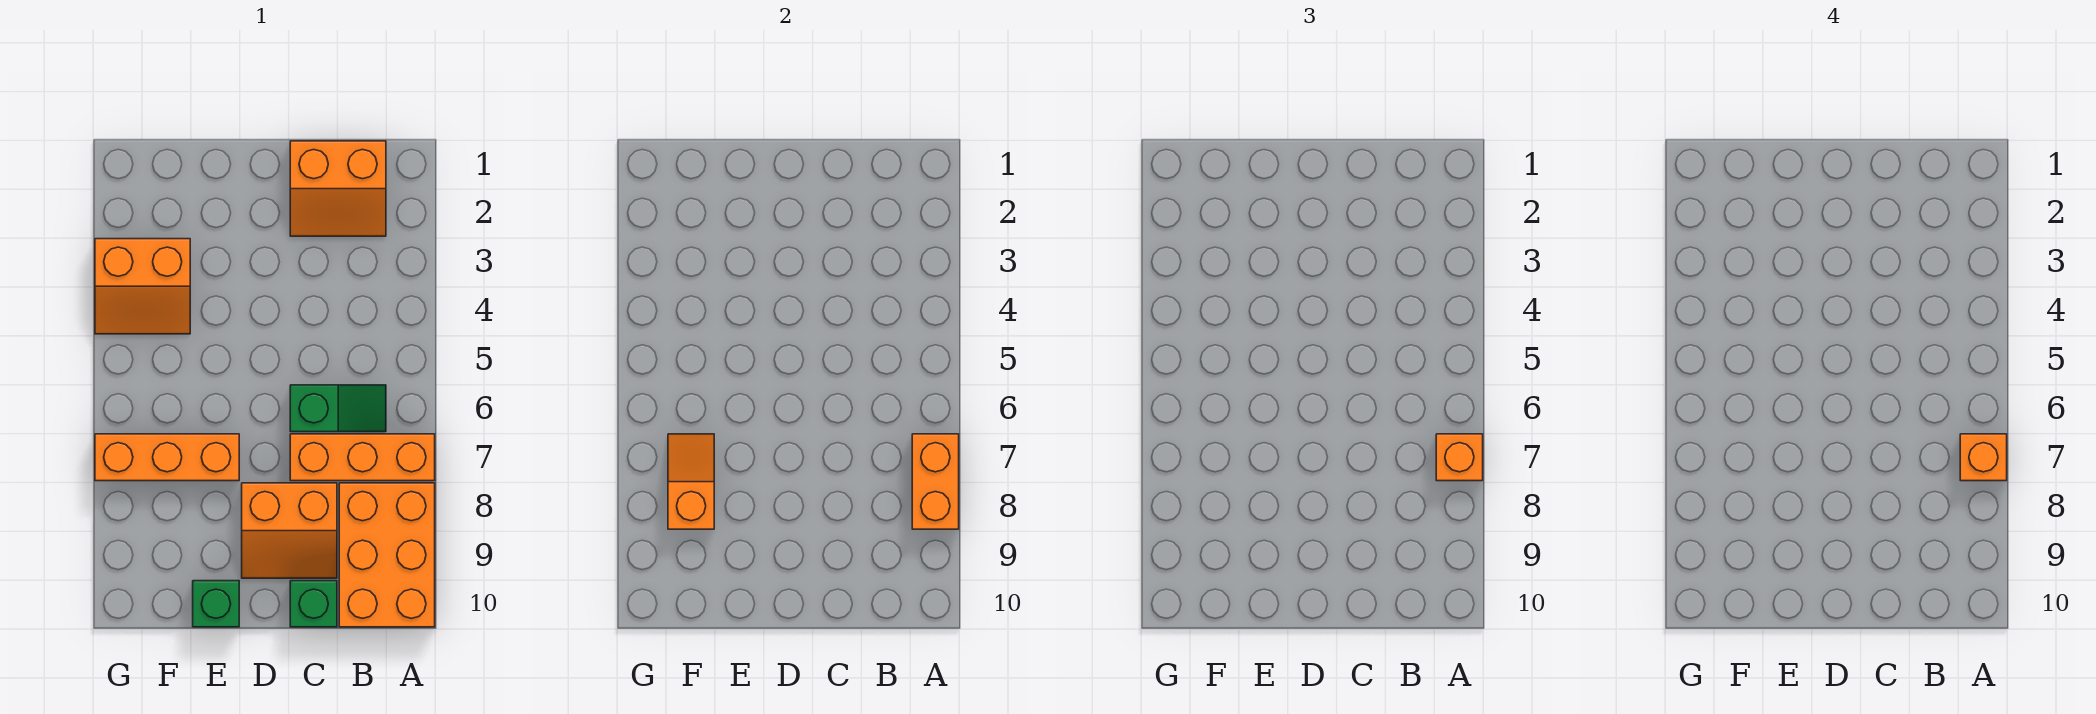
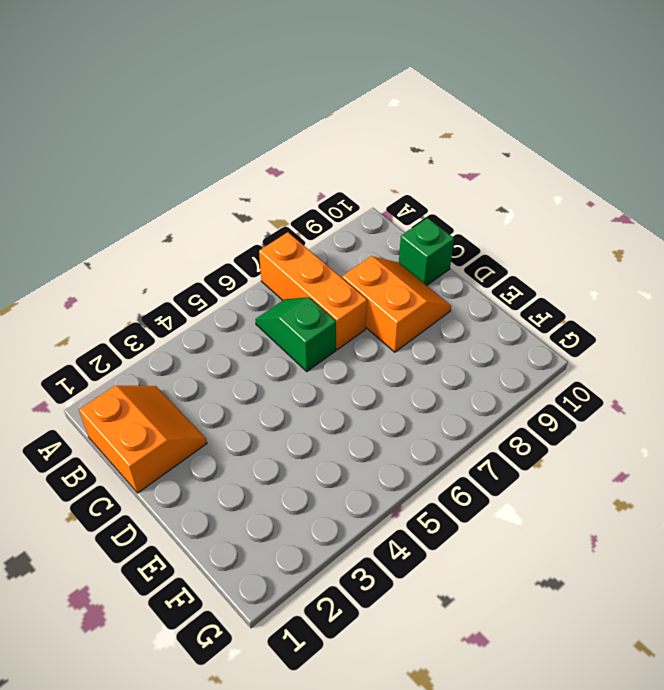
none -> orange brick A8:B10 level 1
none -> orange brick E7:G7 level 1
none -> green brick E10 level 1

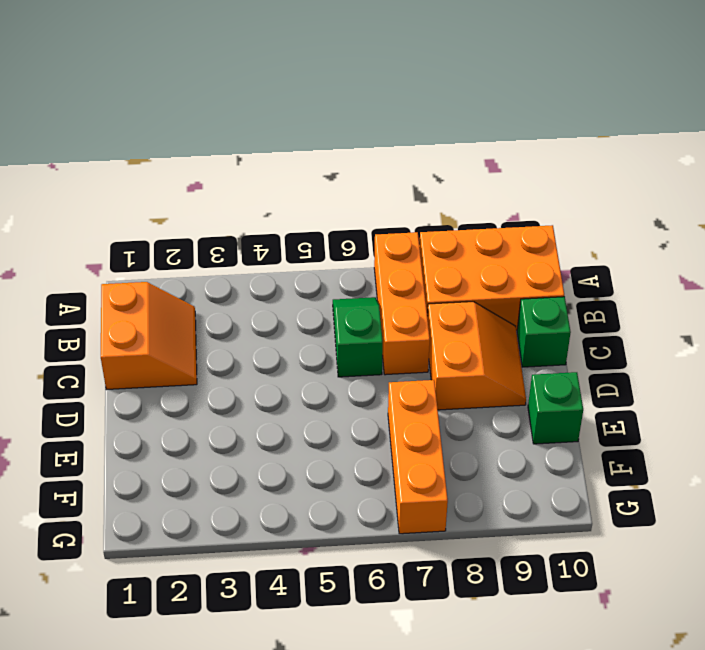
none -> orange slope F3:G4 level 1 top 3
none -> orange brick A7:A8 level 2
none -> orange slope F7:F8 level 2 top 8

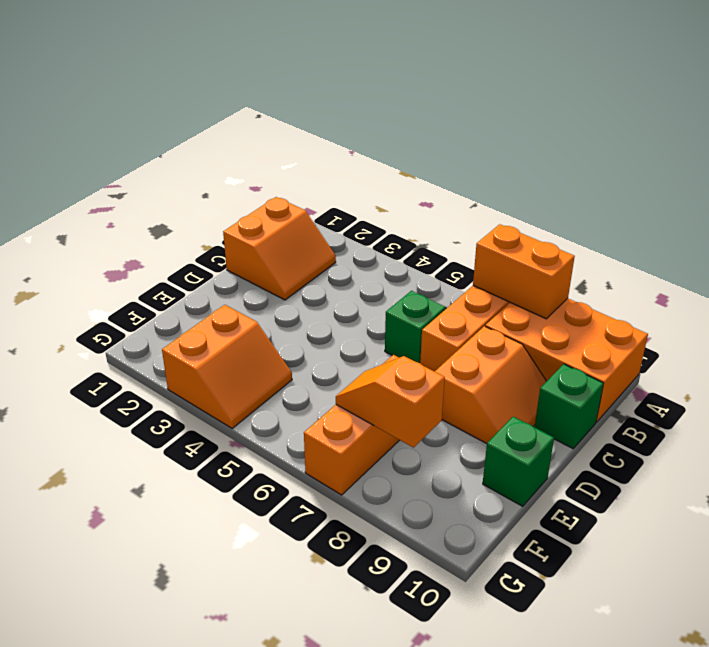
none -> orange brick A7 level 3
none -> orange brick A7 level 4

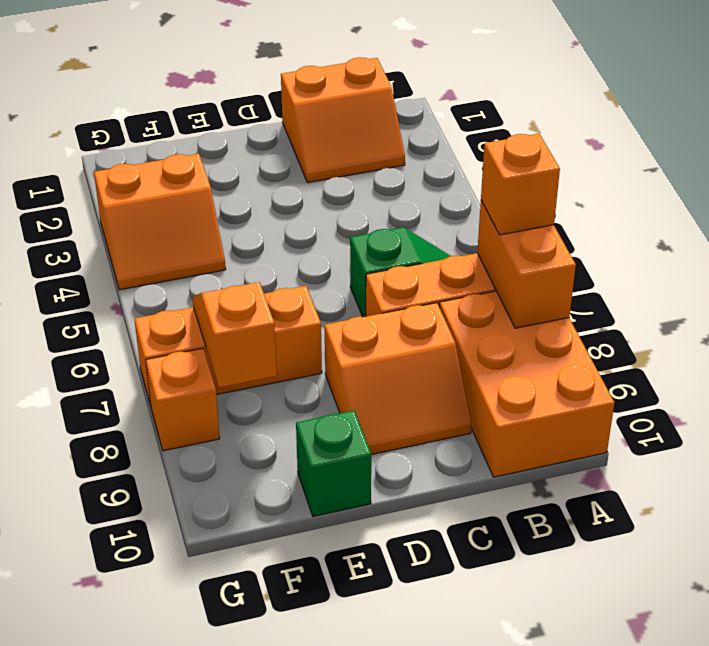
orange brick G8 level 1 -> orange brick A7 level 4
none -> green brick C10 level 1

